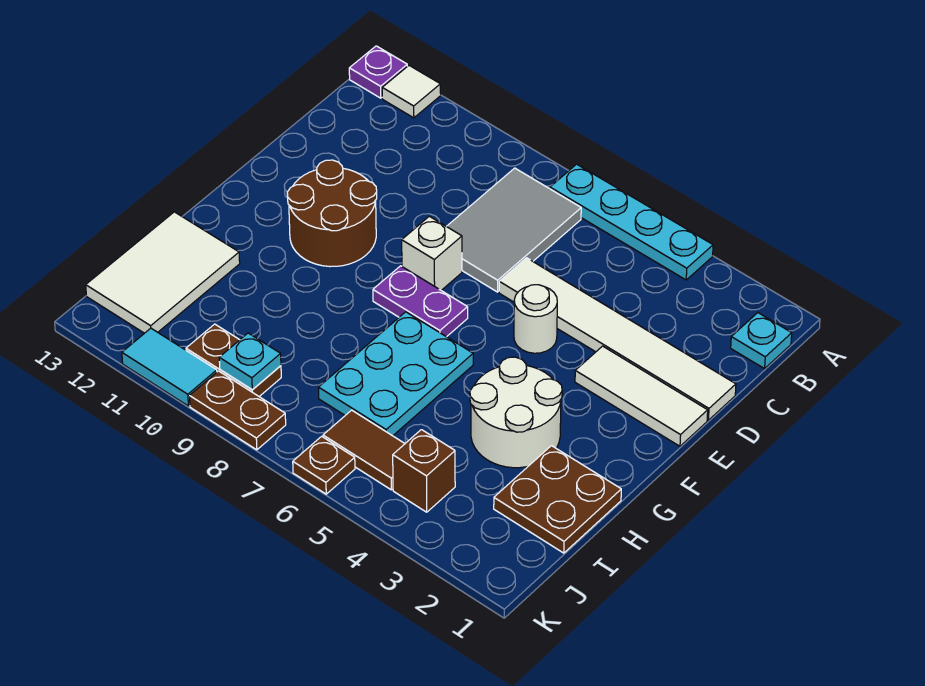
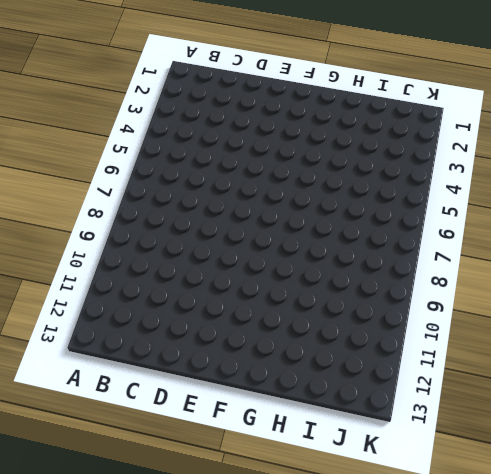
none -> cyan plate A4:A7 level 1
none -> white tile A12 level 1
none -> purple plate A13 level 1

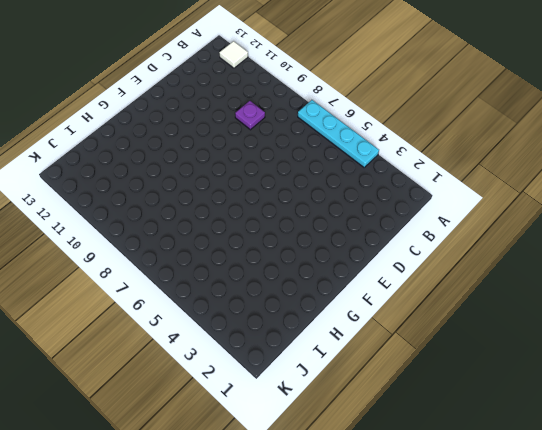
purple plate C9 level 1 -> purple plate A13 level 1
none -> cyan plate B1 level 1
none -> grey tile B7:D8 level 1
none -> white tile D1:D6 level 1

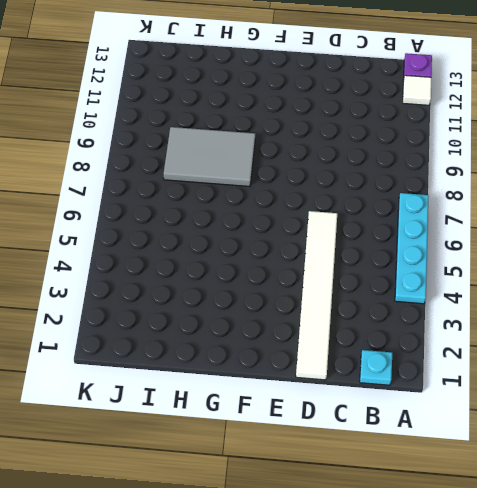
grey tile G8:I9 level 1 -> grey tile B7:D8 level 1
none -> white tile E1:E3 level 1
none -> white round brick E5 level 1
none -> white brick E8 level 1

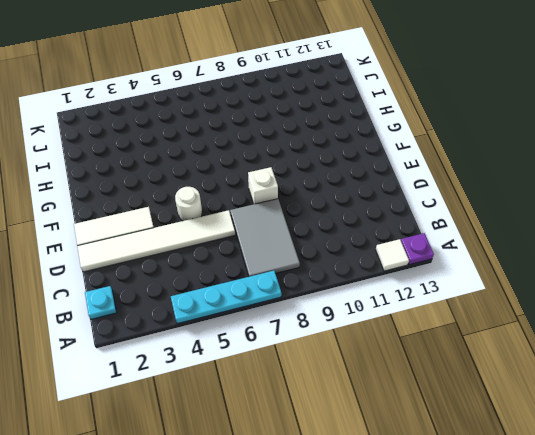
none -> brown round brick E10:F11 level 1
none -> purple plate F7:F8 level 1
none -> white round brick G3:H4 level 1

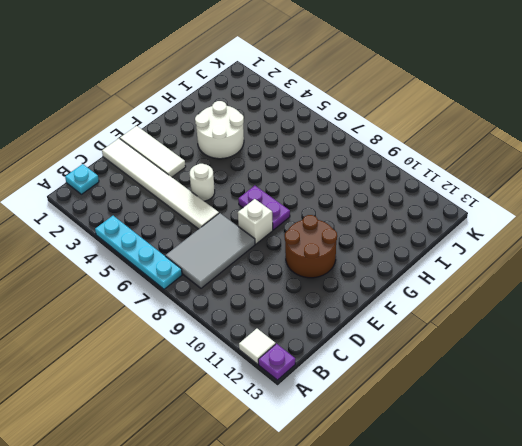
none -> cyan plate G6:I7 level 1
none -> brown plate H1:I2 level 1
none -> white tile H12:J13 level 1

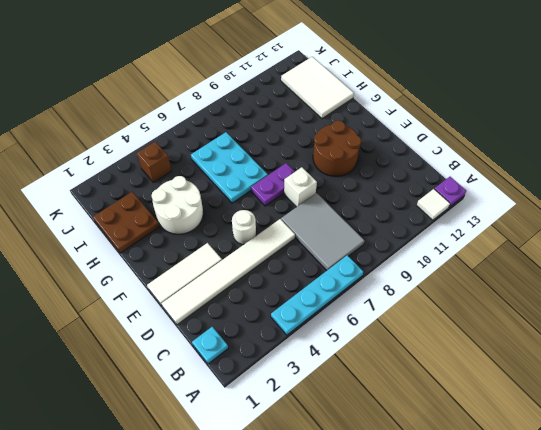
none -> brown tile J5:J6 level 1
none -> brown plate J9:J10 level 1
none -> brown plate K6 level 1

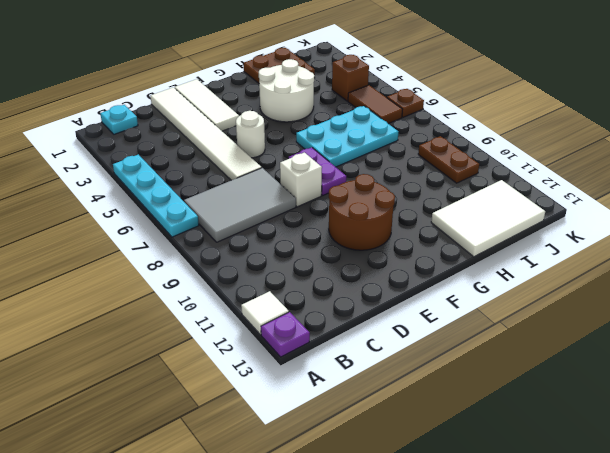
none -> brown plate K8:K9 level 1
none -> cyan tile K10:K11 level 1
none -> cyan plate J9 level 2

